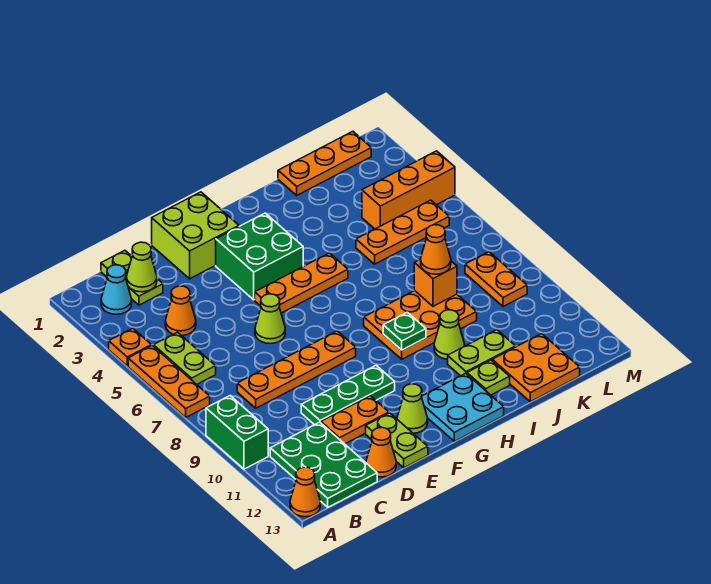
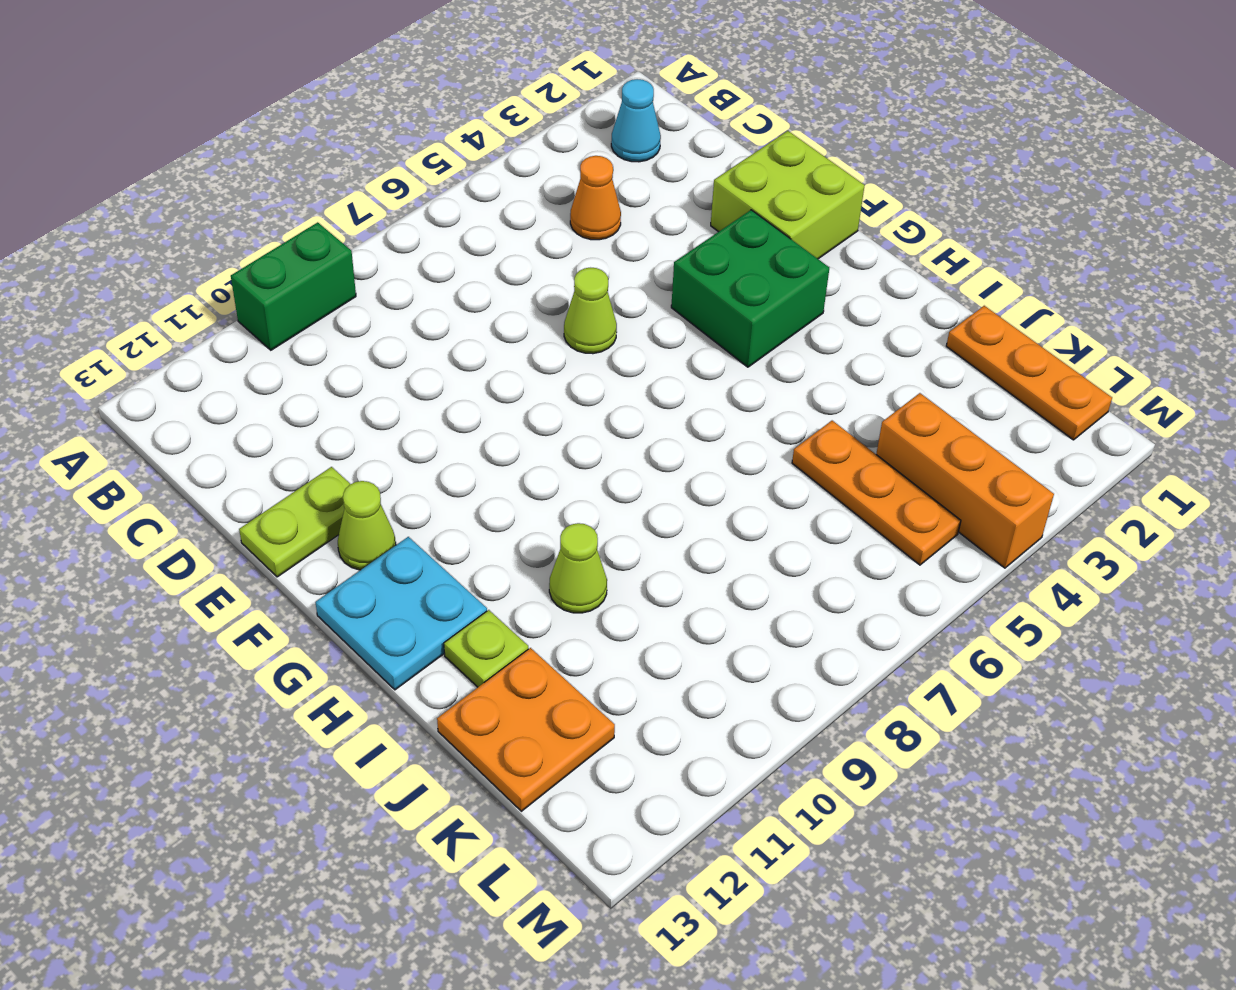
none -> orange plate A4 level 1
none -> orange plate A5:A7 level 1
none -> orange cone A13 level 1
none -> lime plate B5:B6 level 1

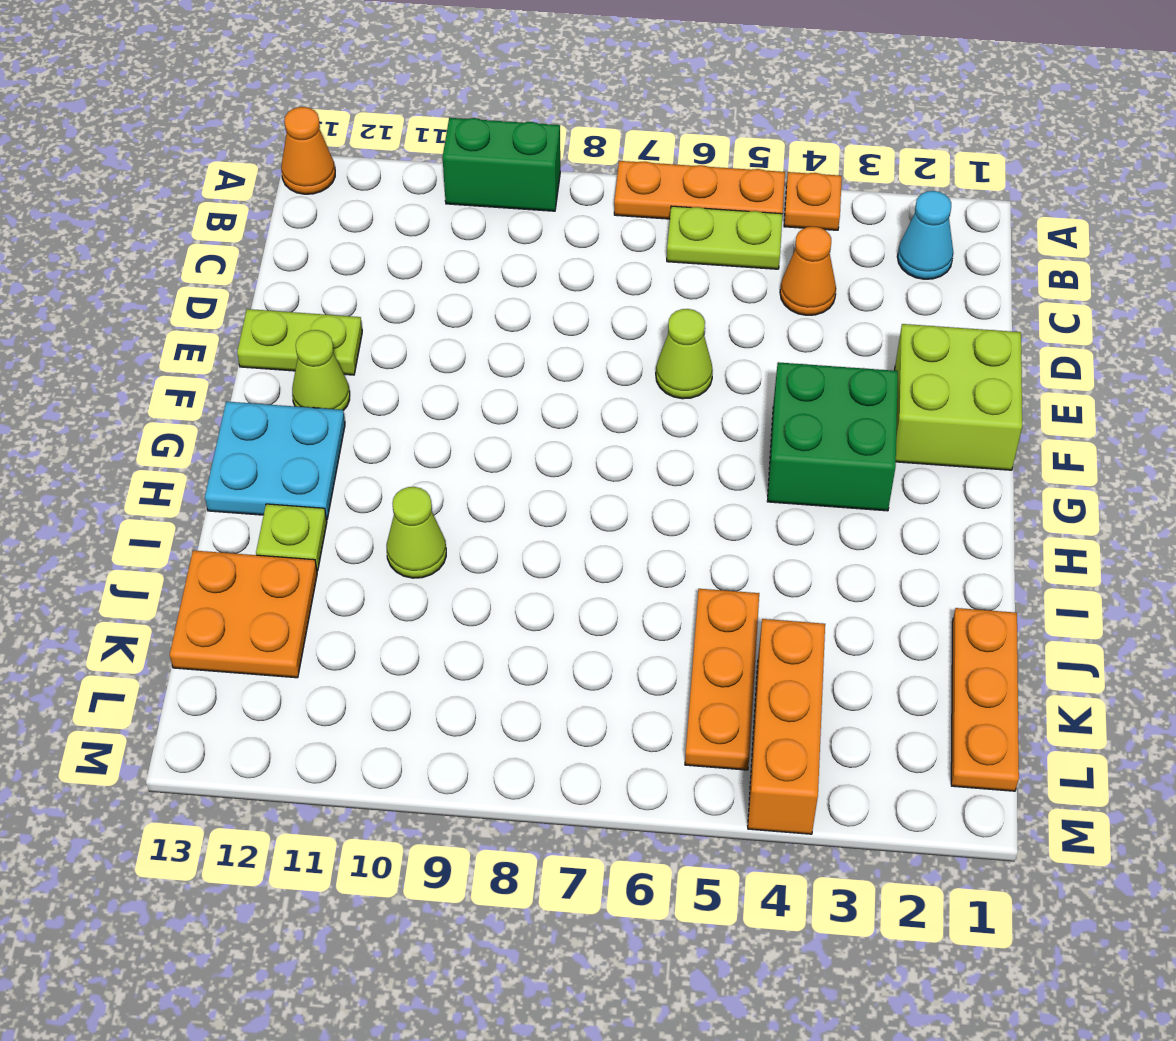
none -> green plate B11:C13 level 1
none -> lime plate C1:C2 level 1
none -> orange plate C8:F8 level 1
none -> green plate D10:F10 level 1

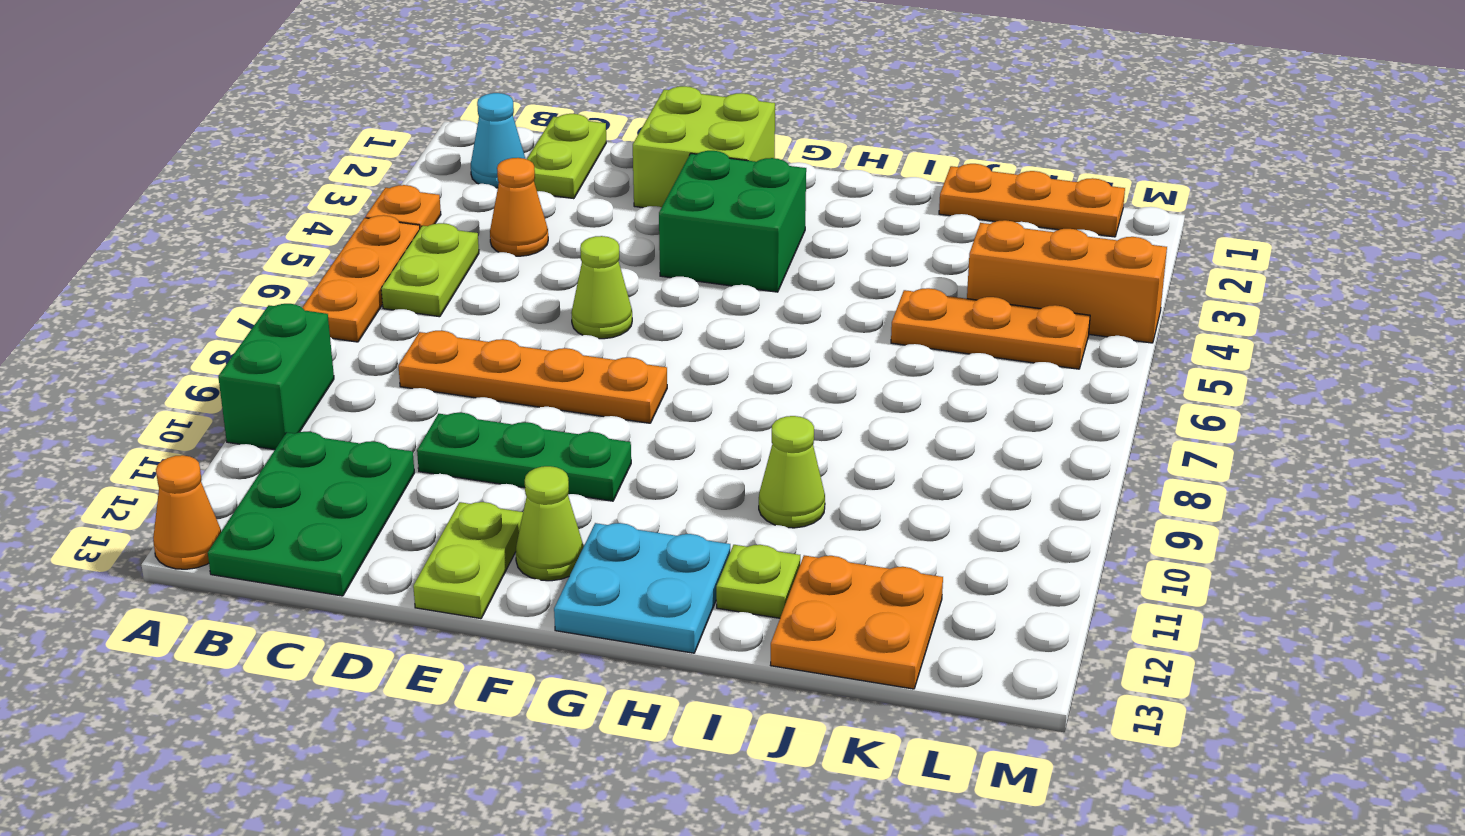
none -> orange plate D11:E11 level 1
none -> orange cone D13 level 1
none -> orange plate F5:H5 level 1
none -> orange plate H8:J9 level 1

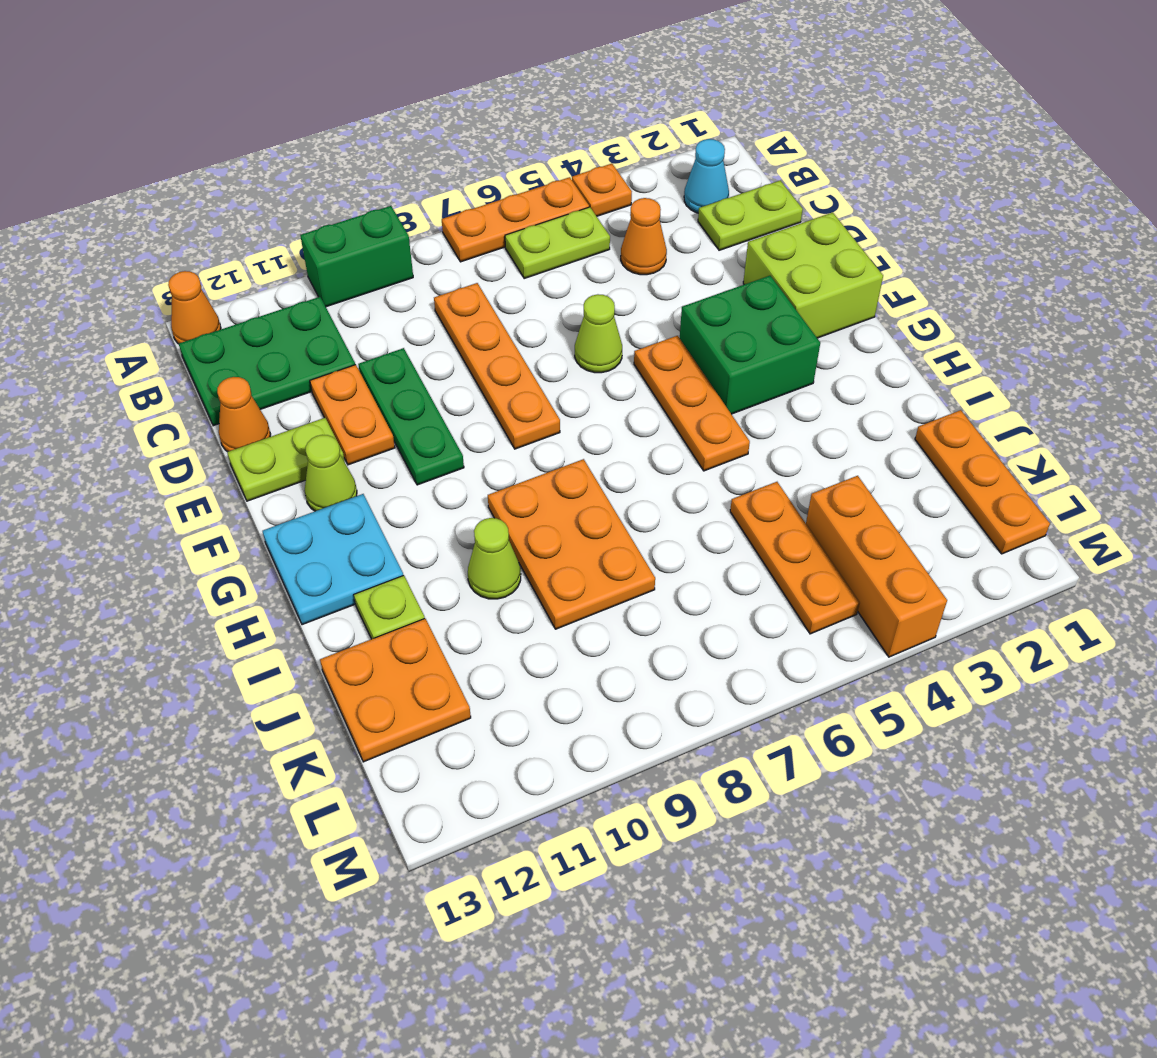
none -> lime plate I11:J11 level 1
none -> orange plate L8:L9 level 1
none -> lime cone C2 level 2
none -> green plate H9 level 2

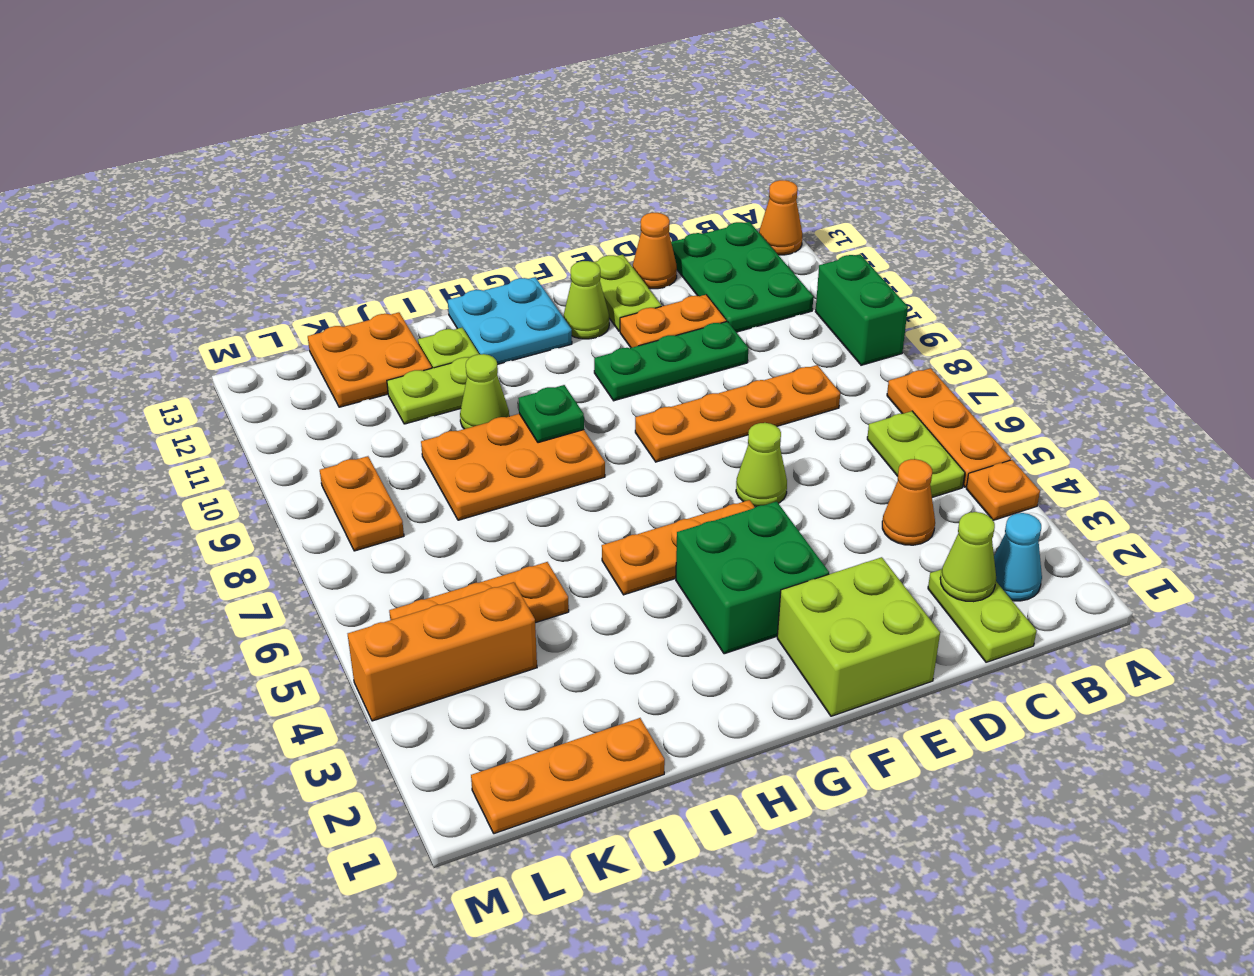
none -> orange brick J8 level 2
none -> orange cone J8 level 3

